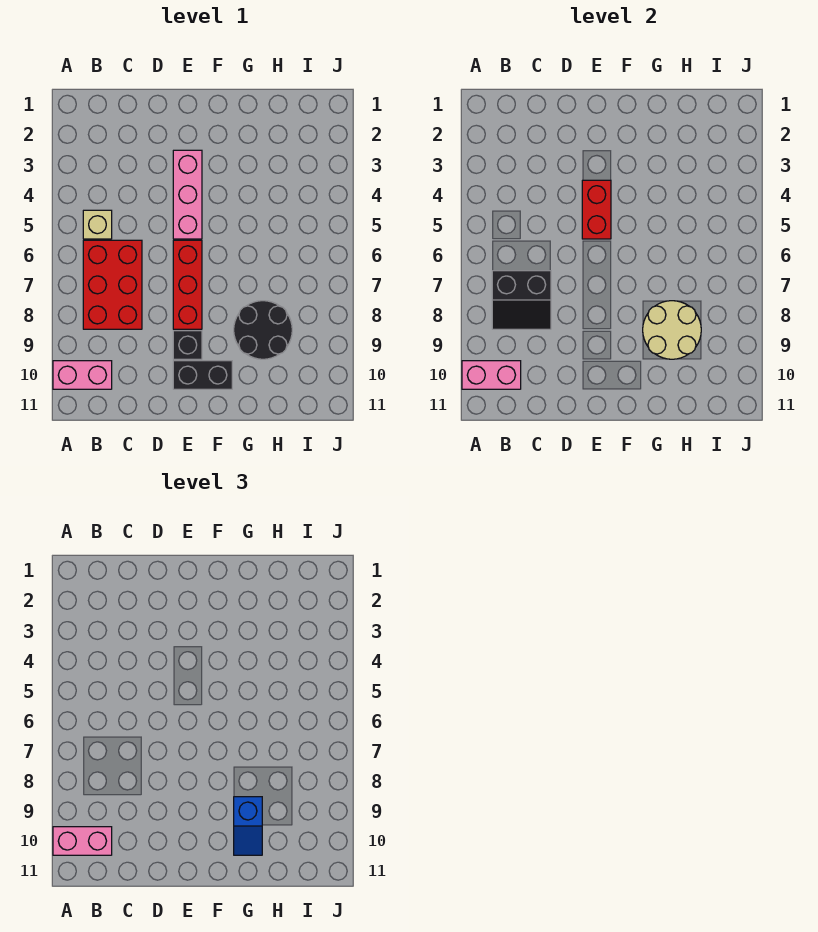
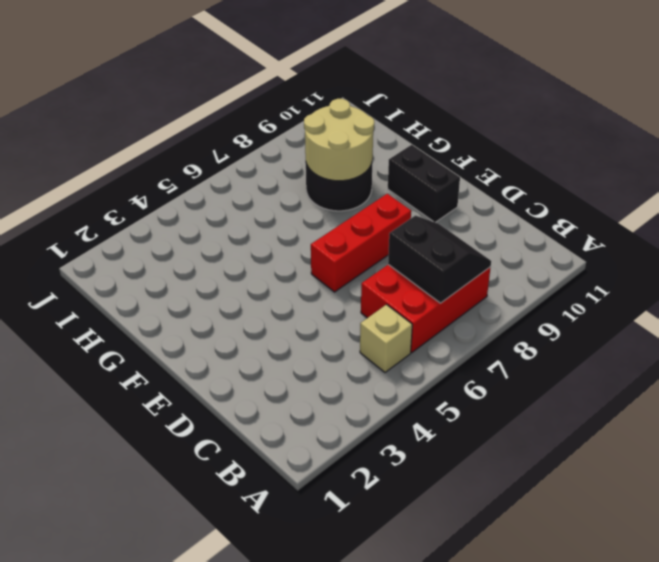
none -> pink brick A10:B10 level 1
none -> pink brick E3:E5 level 1
none -> black brick E9 level 1

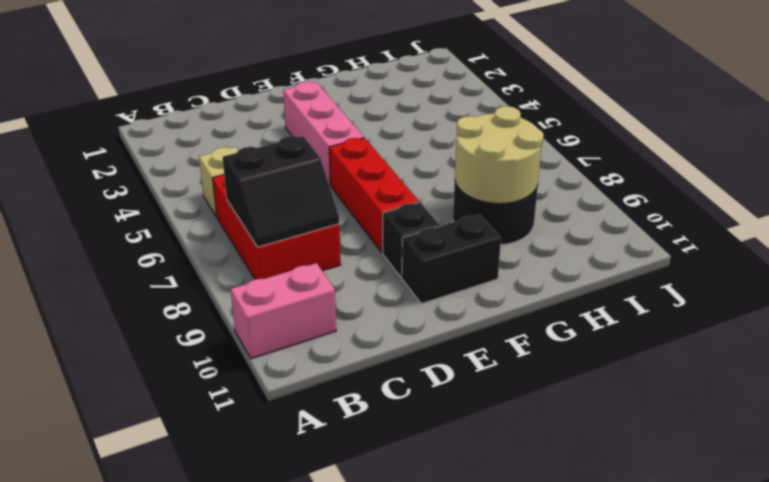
none -> pink brick A10:B10 level 2
none -> red brick E4:E5 level 2
none -> pink brick A10:B10 level 3

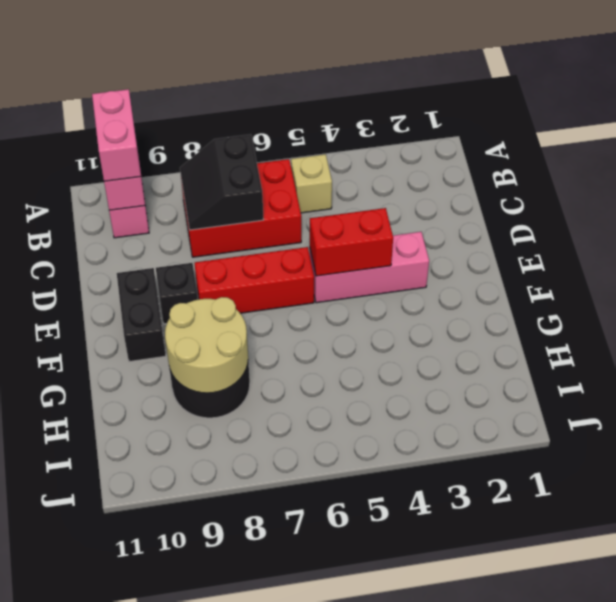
none -> blue slope G9:G10 level 3 top 9

